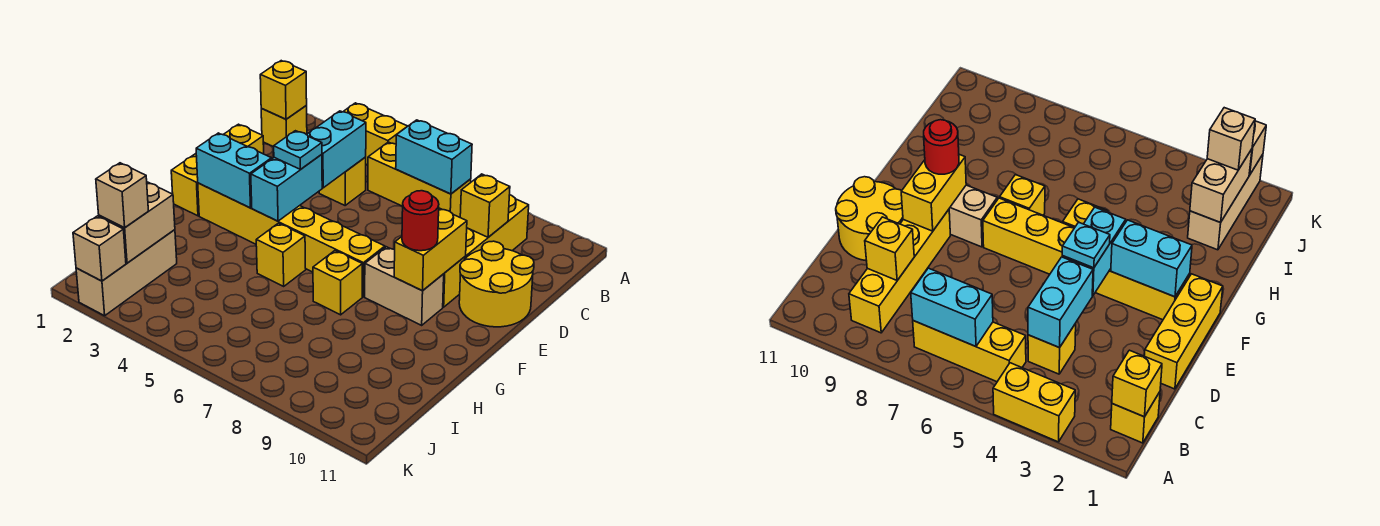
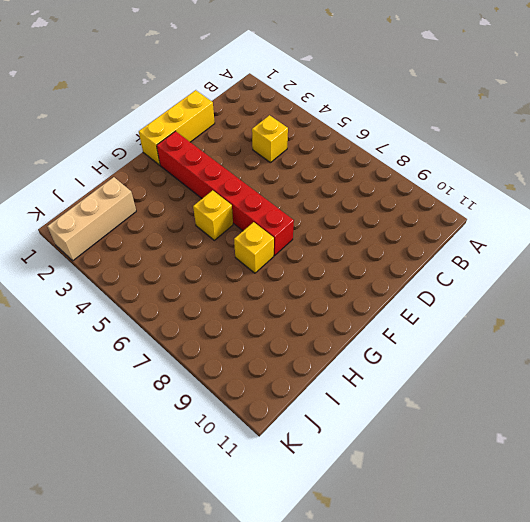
red brick F2:F7 level 1 -> yellow brick F2:F7 level 1
none -> yellow brick A3:A4 level 1
none -> yellow brick B1 level 1
none -> yellow brick B5:B7 level 1

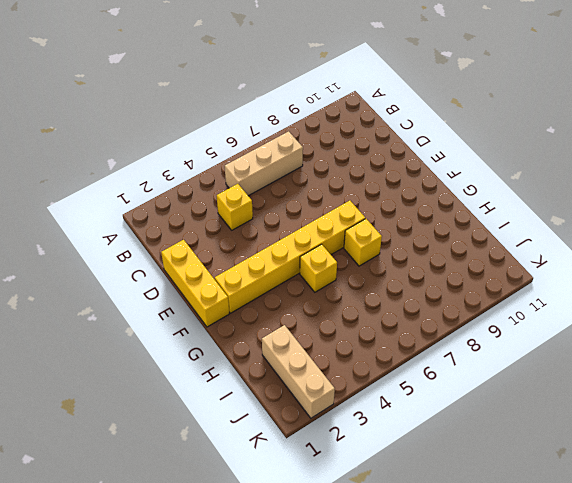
tan brick B5:B7 level 1 -> yellow brick B5:B7 level 1
none -> yellow brick A3:A4 level 1
none -> yellow brick B1 level 1
none -> yellow brick B9:E9 level 1

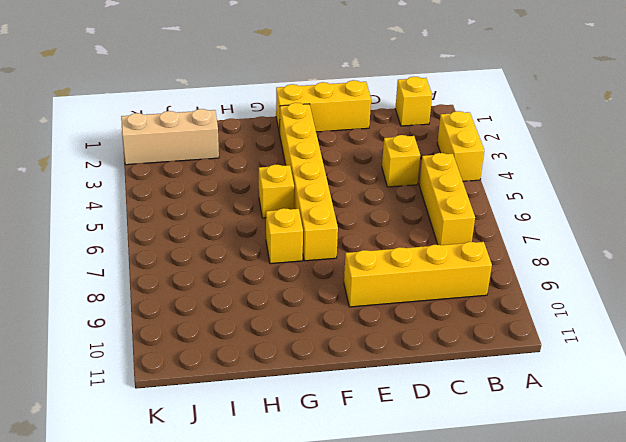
none -> yellow round brick D10:E11 level 1
none -> tan brick F8:F9 level 1
none -> yellow brick B1 level 2

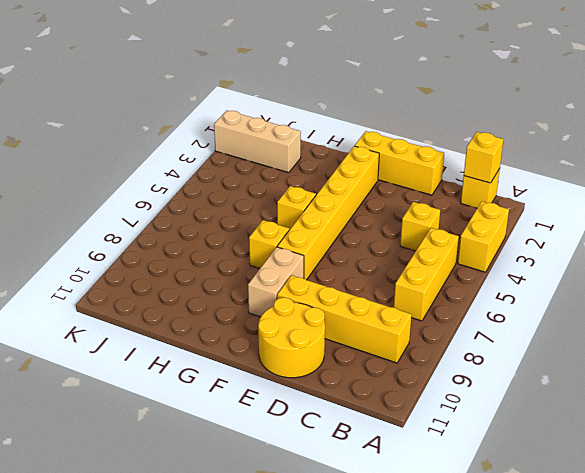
none -> cyan brick B6:B7 level 2
none -> cyan brick C4:D4 level 2
none -> yellow brick C9 level 2

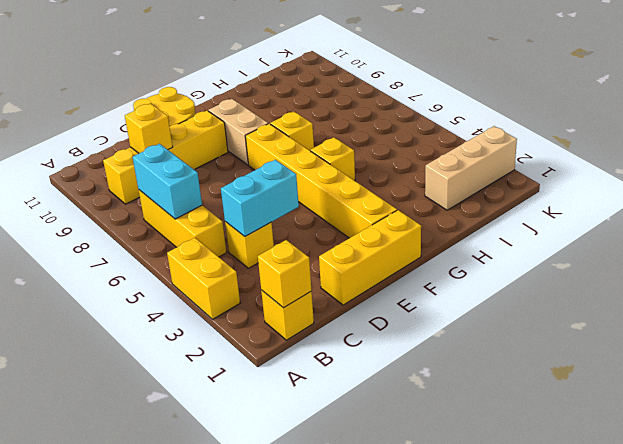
none -> cyan brick E4:F4 level 2
none -> yellow brick E9:F9 level 2
none -> cyan brick F2:F3 level 2

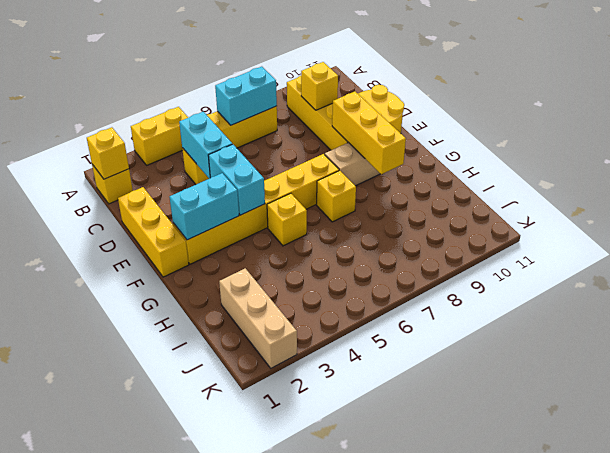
yellow brick E9:G9 level 2 -> yellow brick E9:F9 level 2
none -> tan brick I2:J2 level 2
none -> tan brick K2 level 2
none -> cyan plate E4 level 3

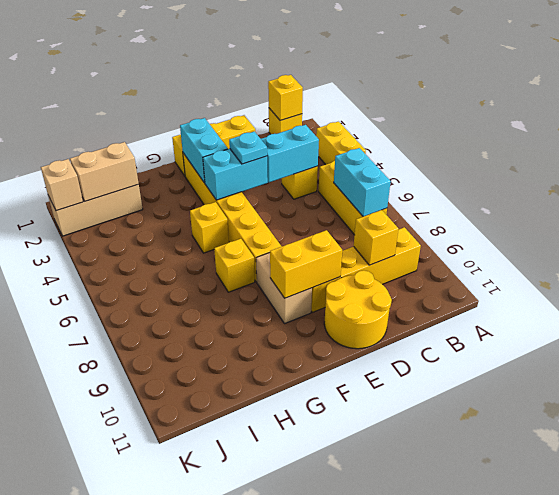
none -> red round brick F9 level 3
none -> tan brick J2 level 3

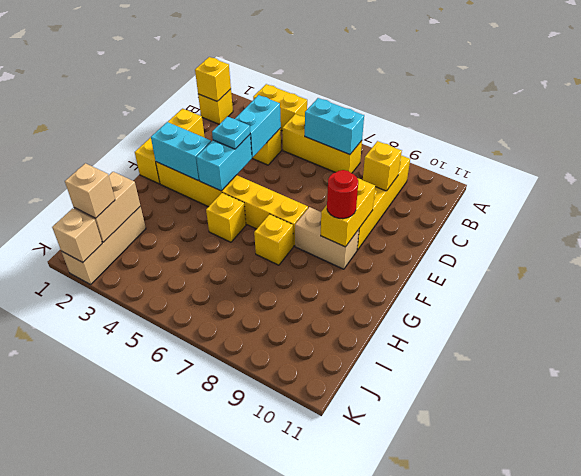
none -> yellow round brick D10:E11 level 1

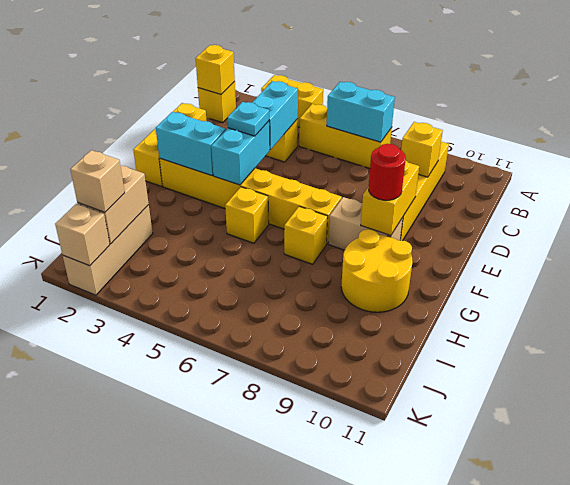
yellow round brick G9:H10 level 1 -> yellow round brick D10:E11 level 1

